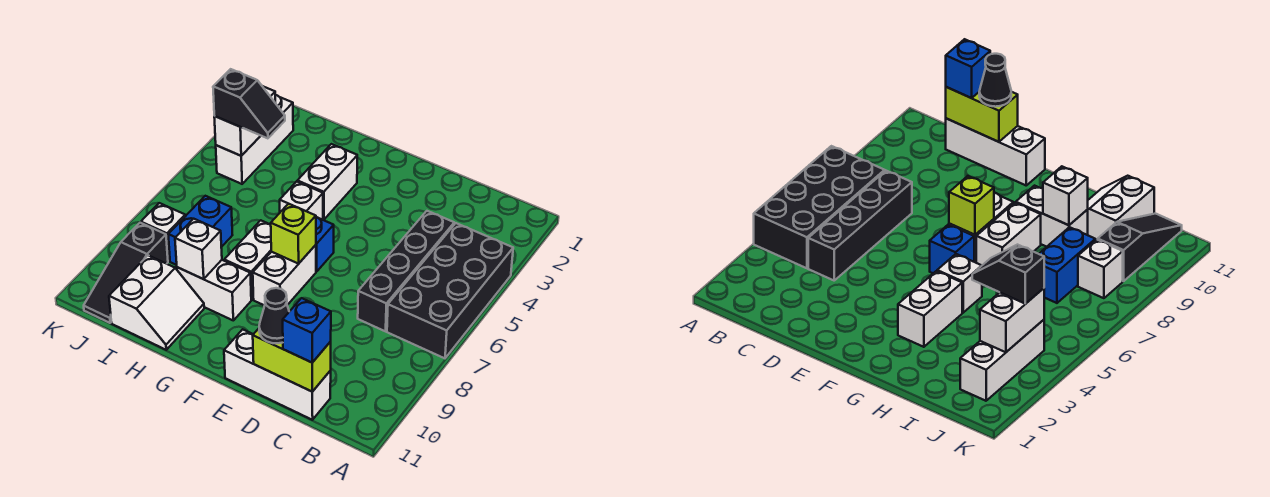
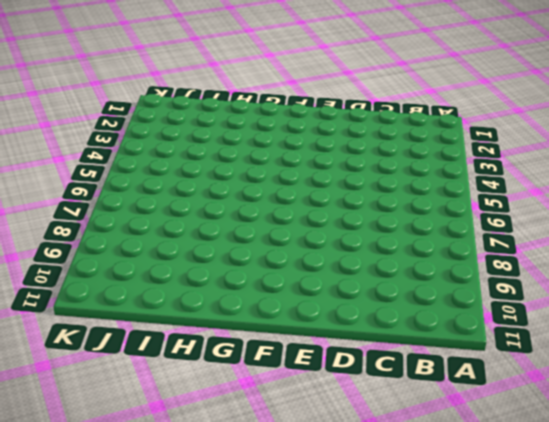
none -> black brick A4:B7 level 1
none -> black brick C4:C7 level 1
none -> white brick C11:E11 level 1

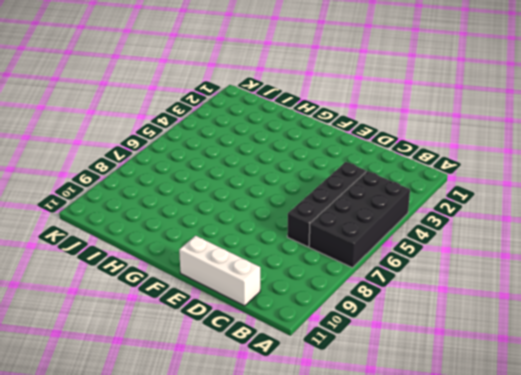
none -> blue brick F6 level 1
none -> white brick F7:F8 level 1
none -> white brick G3:G4 level 1

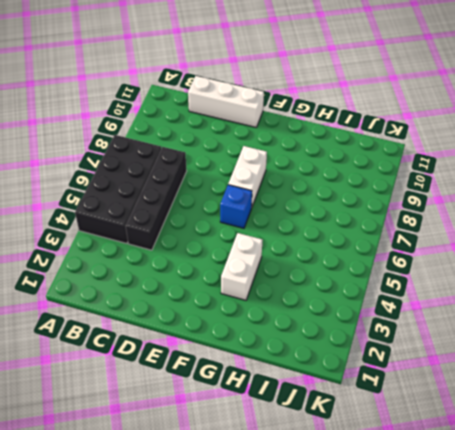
none -> white brick G5 level 1
none -> white brick G7:G8 level 1
none -> white brick G9:H9 level 1

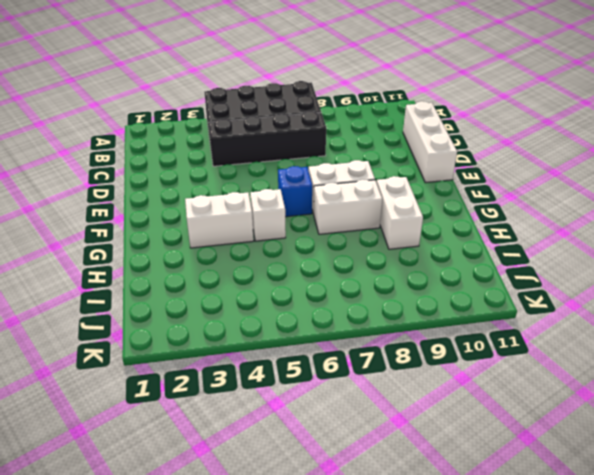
none -> white slope H10:I11 level 1 top I
none -> blue brick I7:I8 level 1
none -> white brick J2:J4 level 1

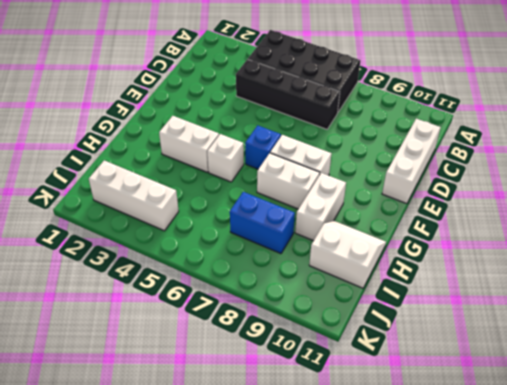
none -> white brick J8 level 1
none -> black slope J9:J11 level 1 top 9
none -> lime brick C11:D11 level 2

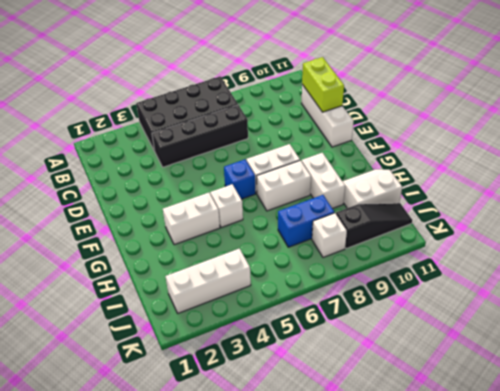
none -> lime brick F7 level 2
none -> white brick H9 level 2
none -> white brick J3:J4 level 2

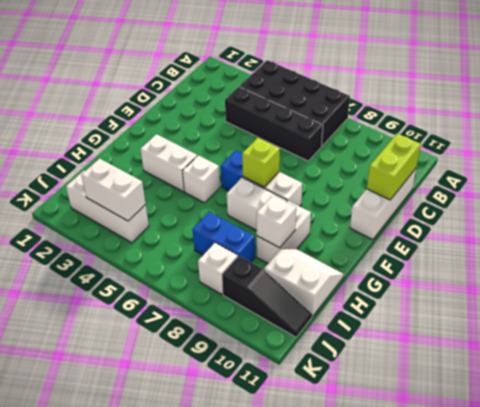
none -> blue brick C11 level 3
none -> black cone D11 level 3
none -> black slope I4:J4 level 3 top J

